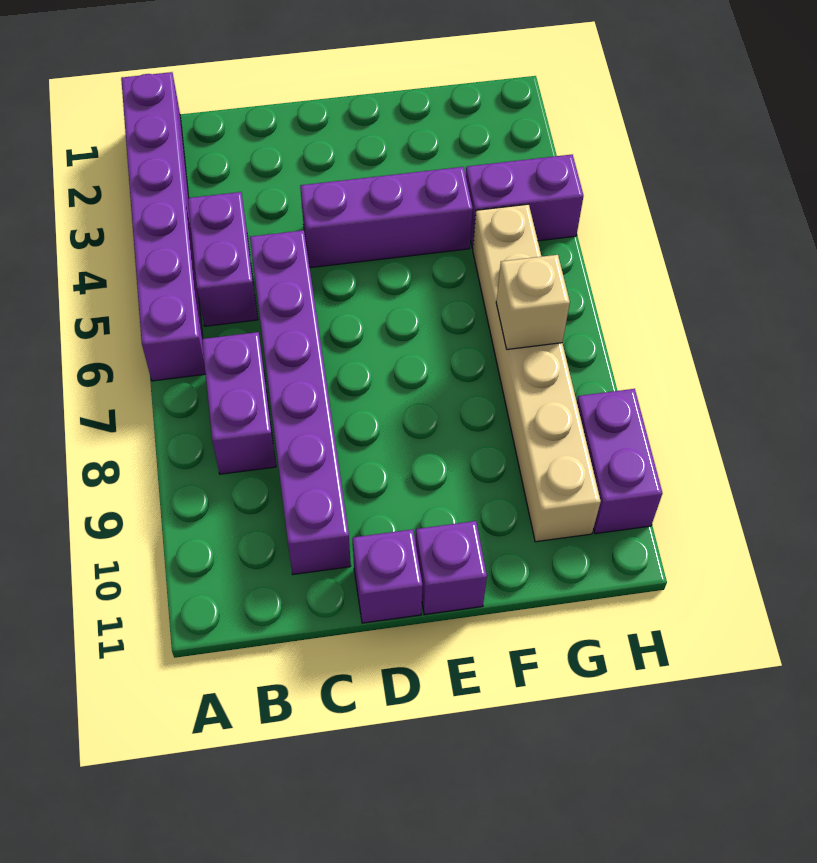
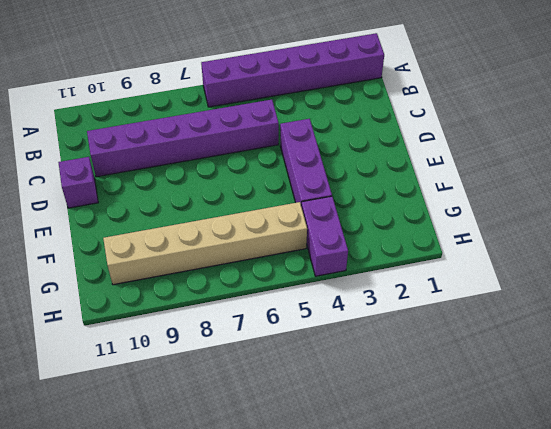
none -> purple brick B4:B5 level 1
none -> purple brick B7:B8 level 1

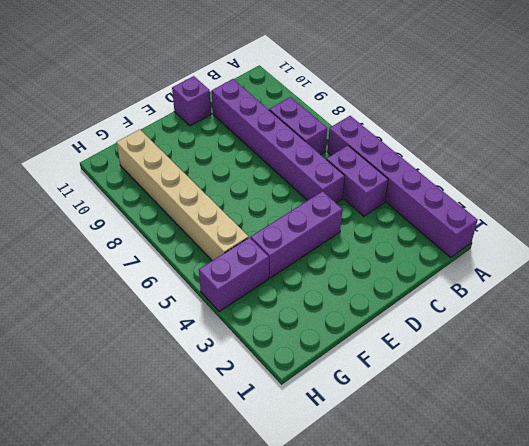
none -> purple brick E11 level 1
none -> purple brick H9:H10 level 1

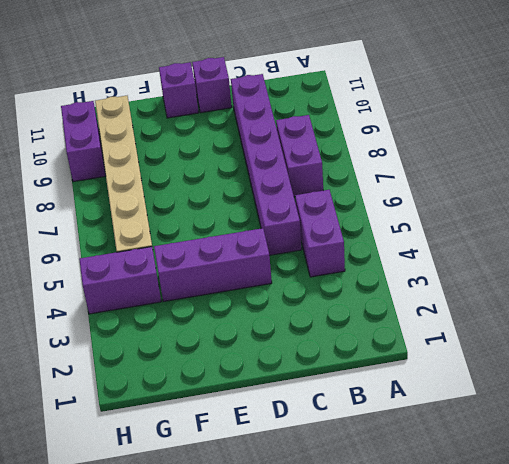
none -> purple brick A1:A6 level 1
none -> tan brick G7 level 2

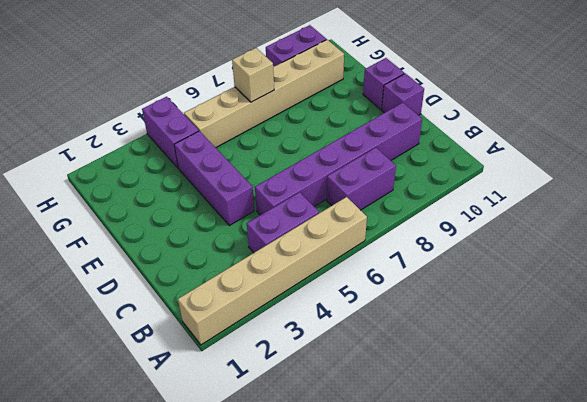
tan brick A1:A6 level 1 -> purple brick A1:A6 level 1

